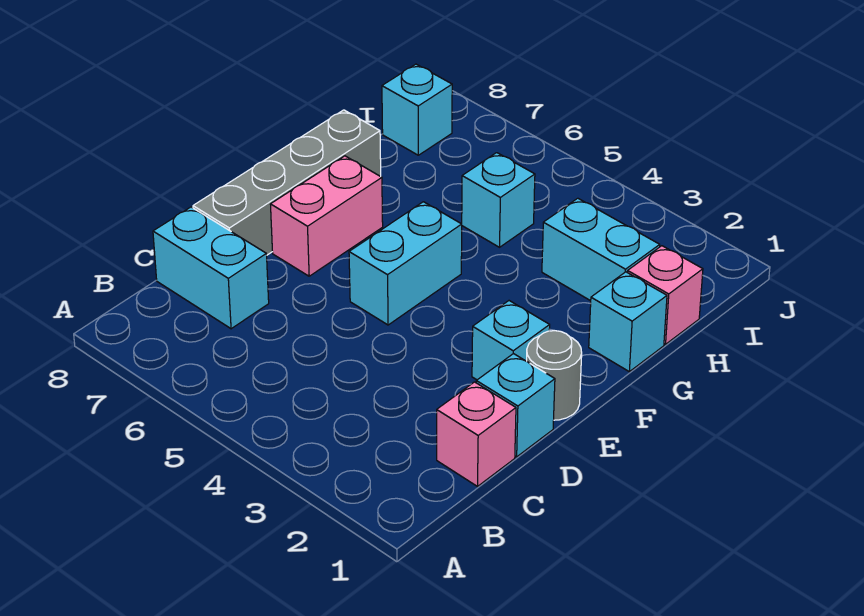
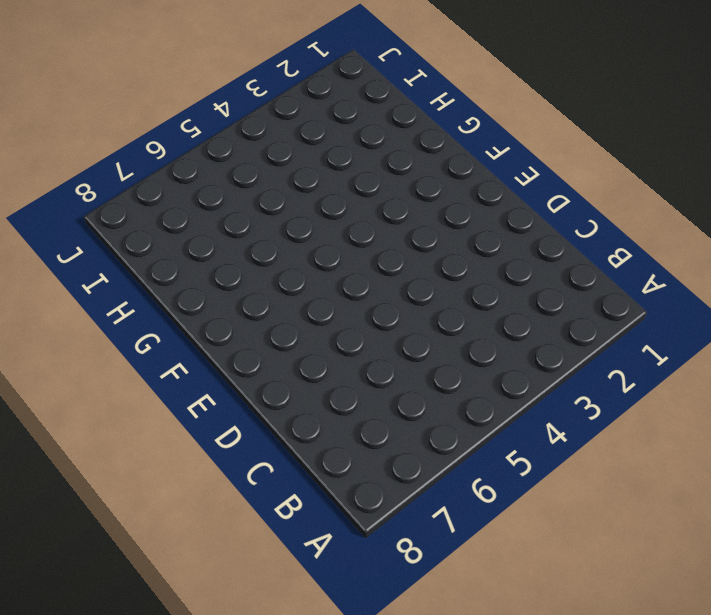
none -> pink brick C1 level 1
none -> cyan brick C7:C8 level 1
none -> cyan brick D1 level 1

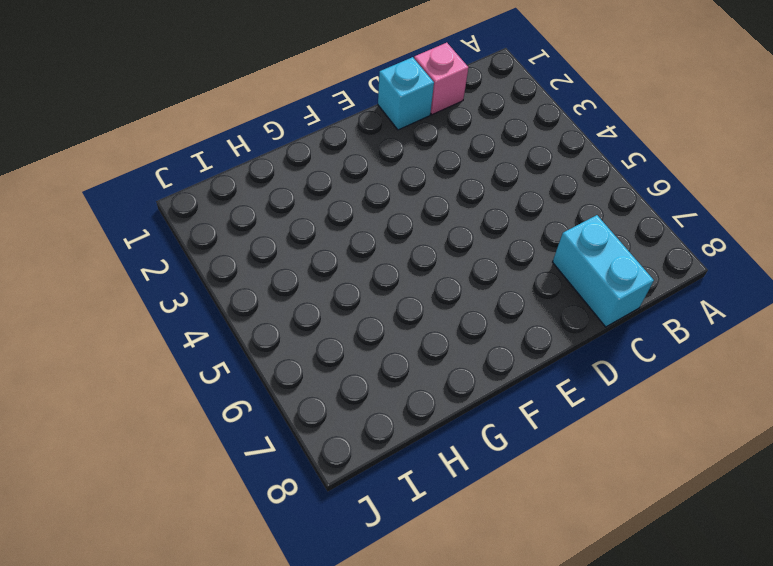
none -> grey brick D8:G8 level 1
none -> grey round brick E1 level 1
none -> cyan brick E2 level 1

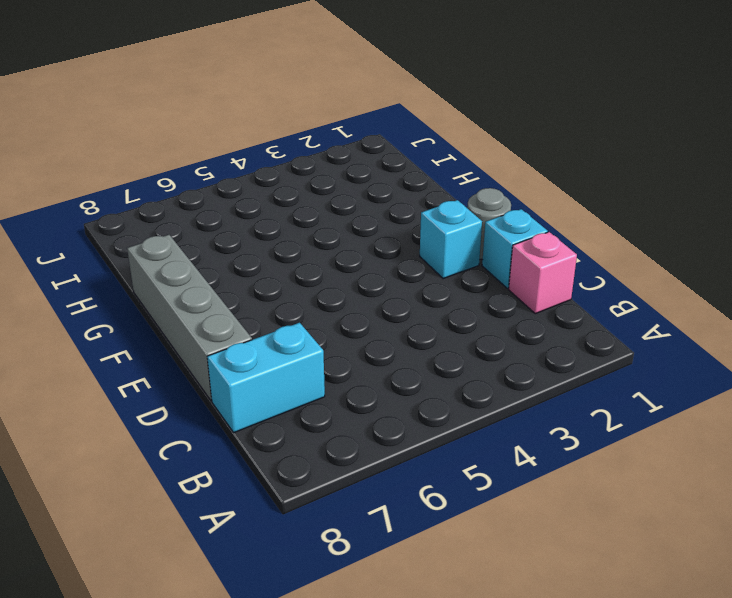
none -> cyan brick E5:F5 level 1
none -> pink brick E7:F7 level 1
none -> cyan brick G1 level 1

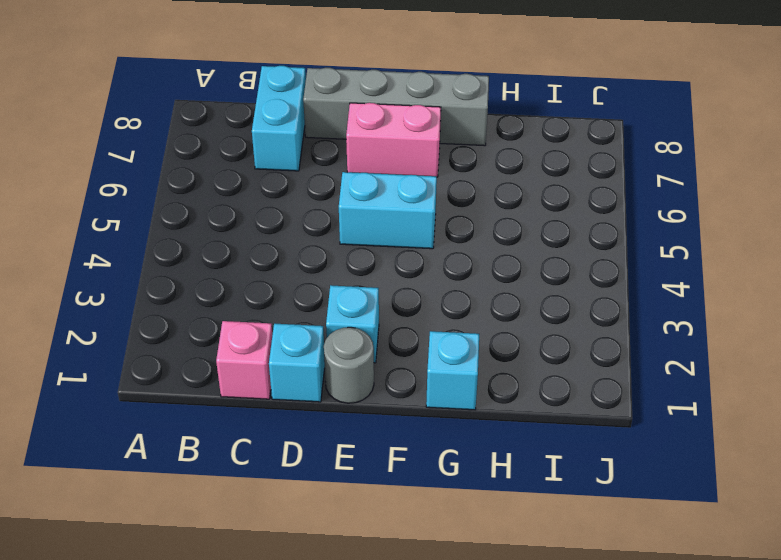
none -> pink brick H1 level 1
none -> cyan brick H2:H3 level 1
none -> cyan brick H5 level 1

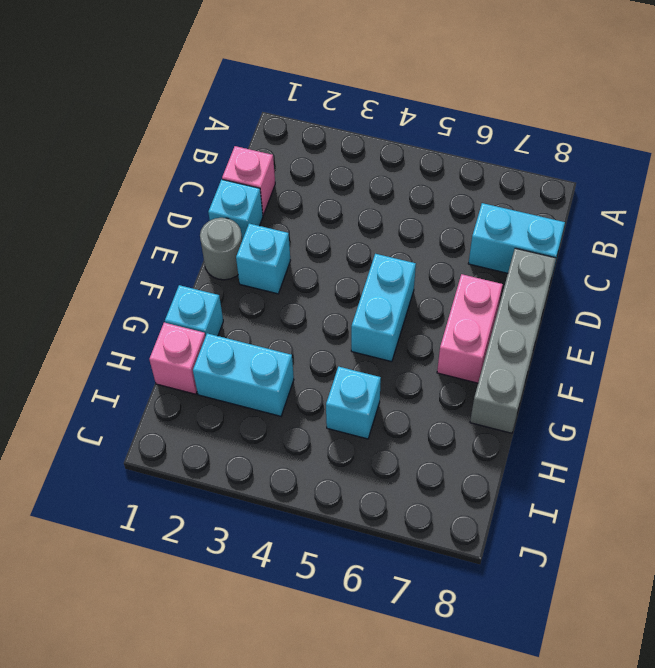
none -> cyan brick I8 level 1

